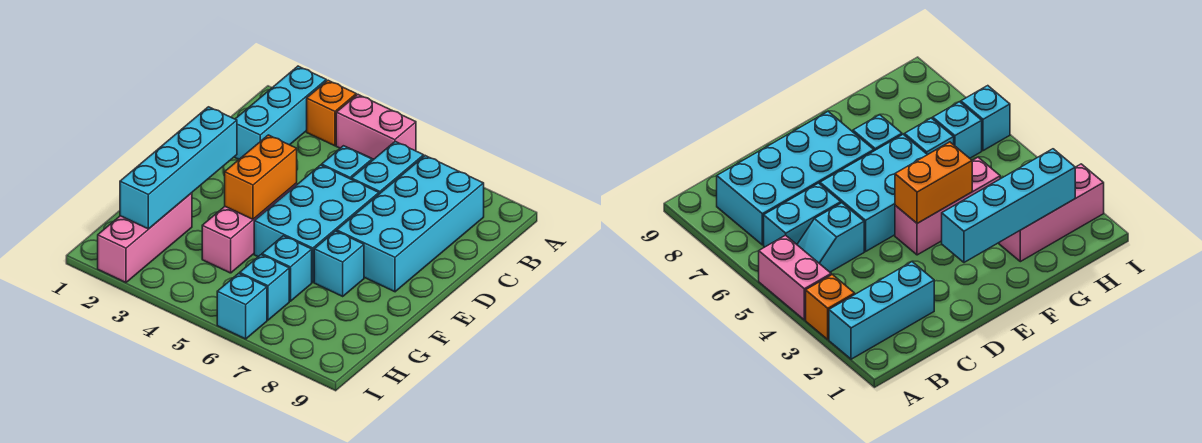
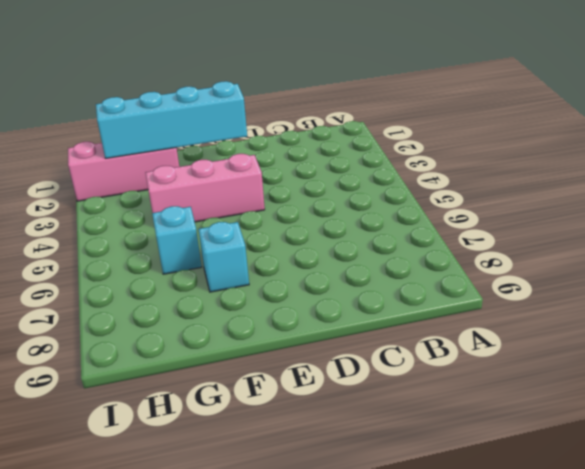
none -> cyan brick A2:C2 level 1
none -> orange brick A3 level 1
none -> pink brick A4:A5 level 1

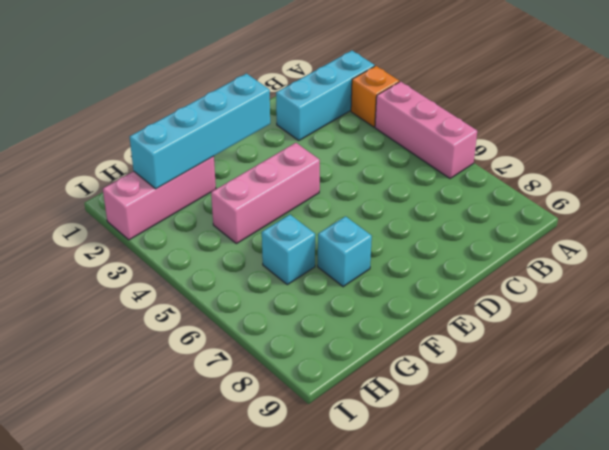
pink brick A4:A6 level 1 -> pink brick A4:A5 level 1
none -> cyan slope B5:C5 level 1 top C
none -> cyan brick B6:C6 level 1
none -> cyan brick B7:E8 level 1

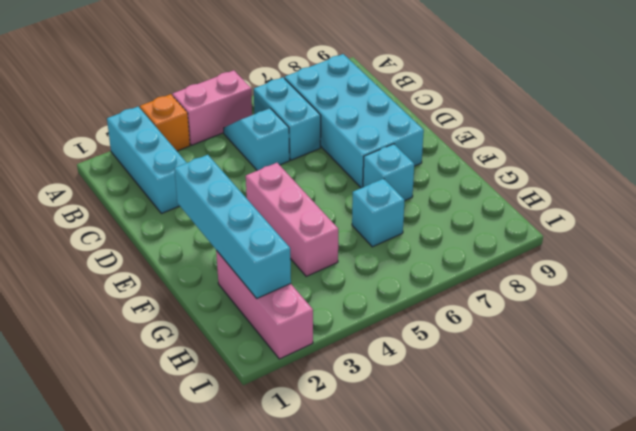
none -> cyan brick D5:F6 level 1
none -> cyan brick H6 level 1
none -> cyan brick I6 level 1

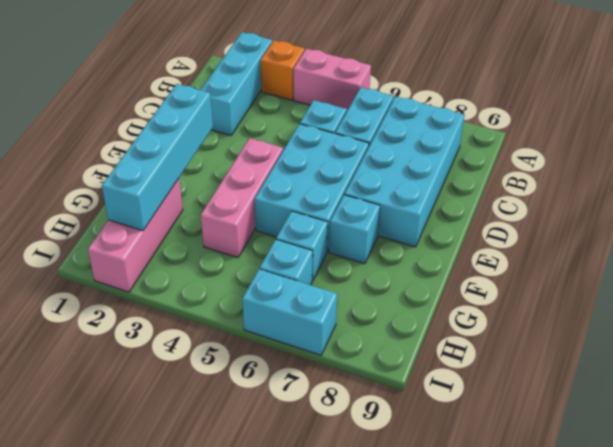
cyan brick I6:I7 level 1 -> cyan brick I6 level 1
none -> orange brick E4:F4 level 2

